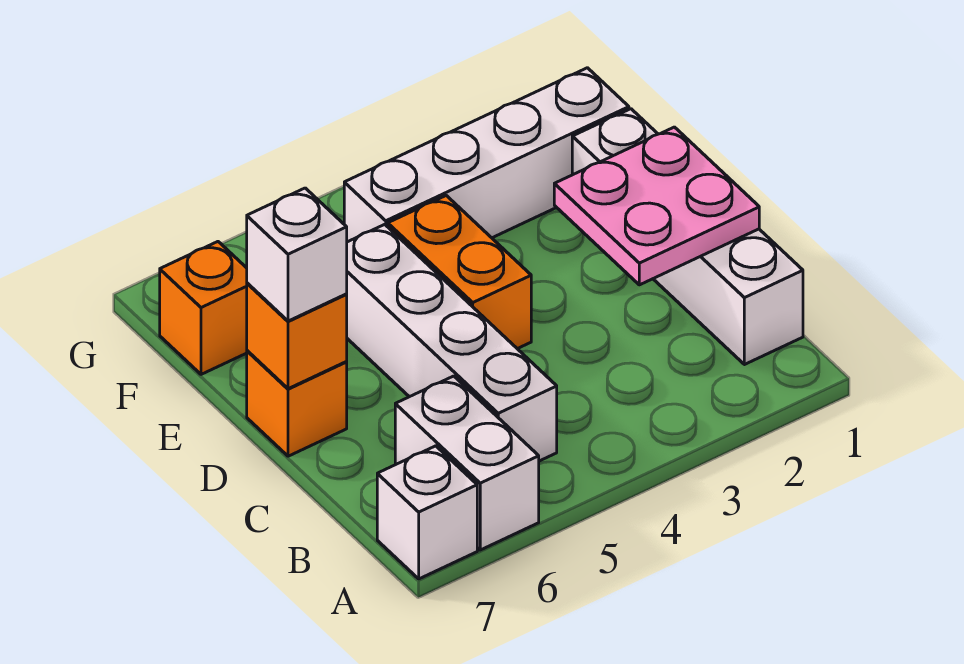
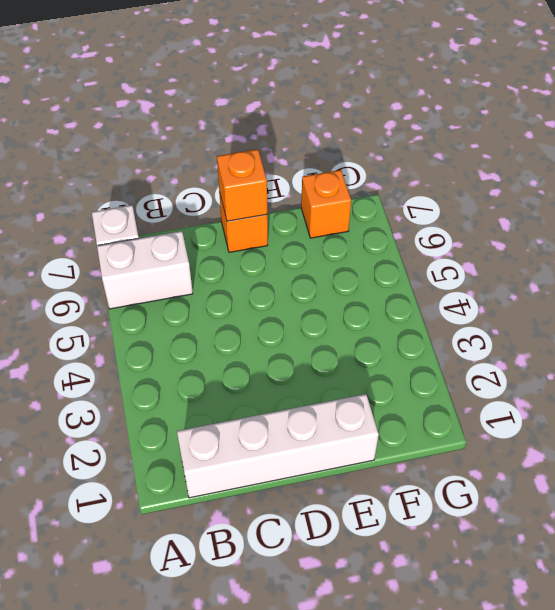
none -> white brick B5:E5 level 1
none -> orange brick D4:E4 level 1

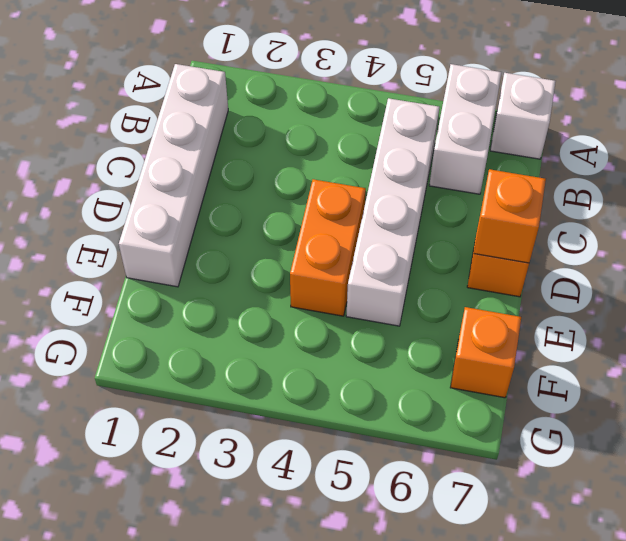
none -> white brick F1:F4 level 1
none -> pink plate C1:D2 level 2

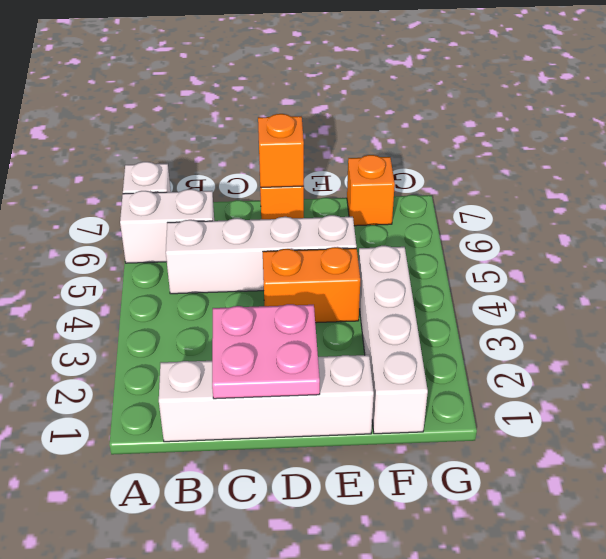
none -> white brick D7 level 3

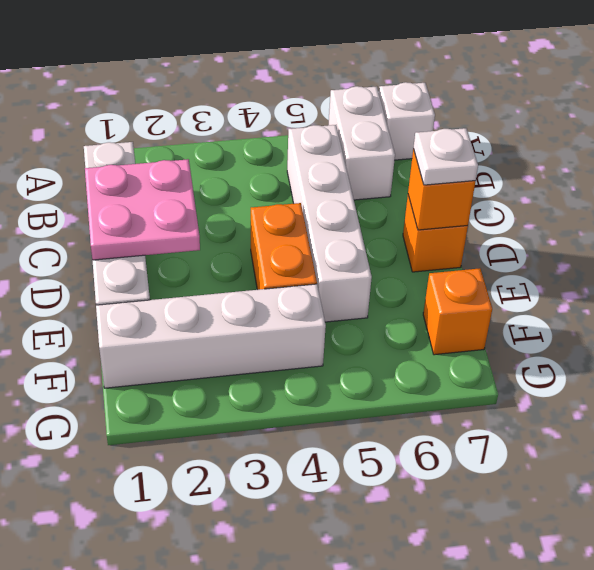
white plate D7 level 3 -> white brick D7 level 3

